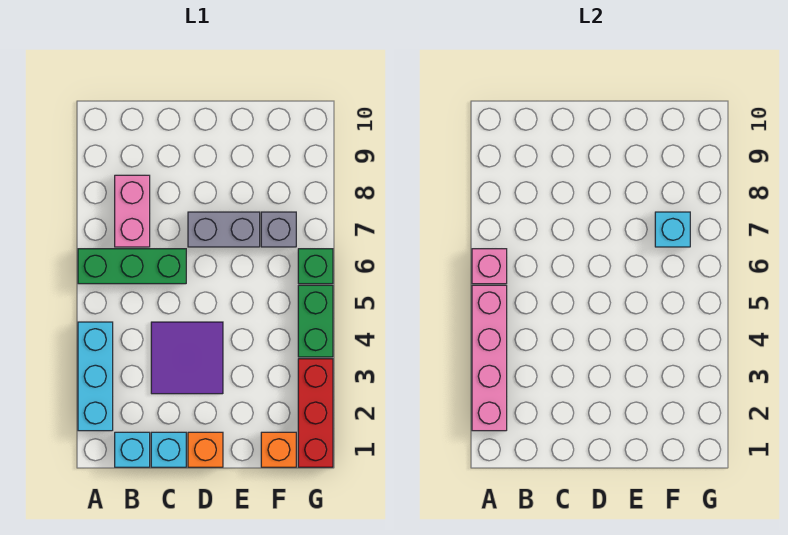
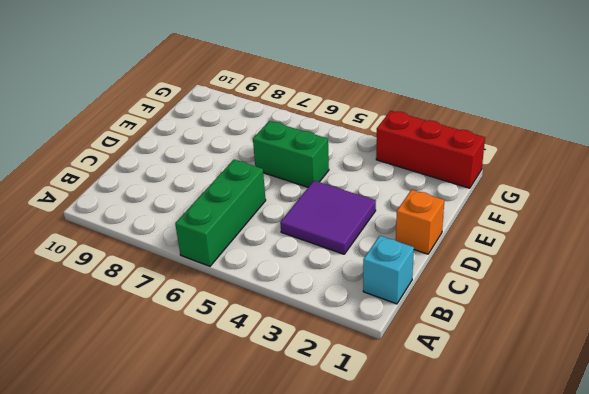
green brick E5:E6 level 1 -> green brick G4:G5 level 1
none -> cyan brick A2:A4 level 1
none -> pink brick B7:B8 level 1
none -> cyan brick C1 level 1

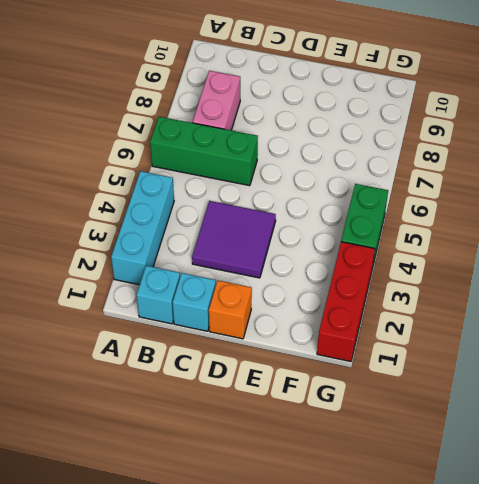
none -> grey brick D7:E7 level 1
none -> orange brick F1 level 1
none -> grey brick F7 level 1

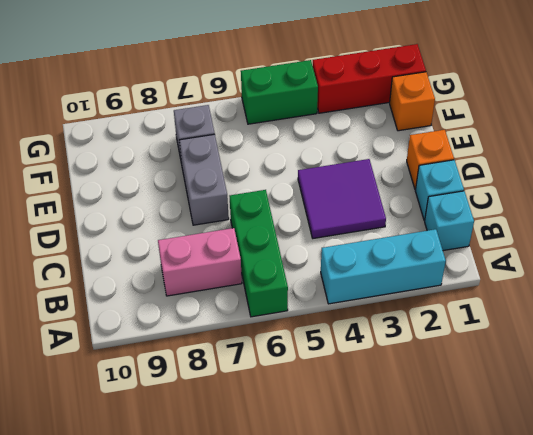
none -> green brick G6 level 1
none -> pink brick A2:A5 level 2
none -> pink brick A6 level 2

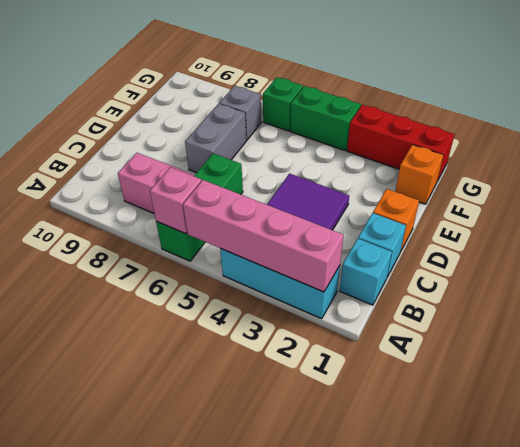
none -> cyan brick F7 level 2

